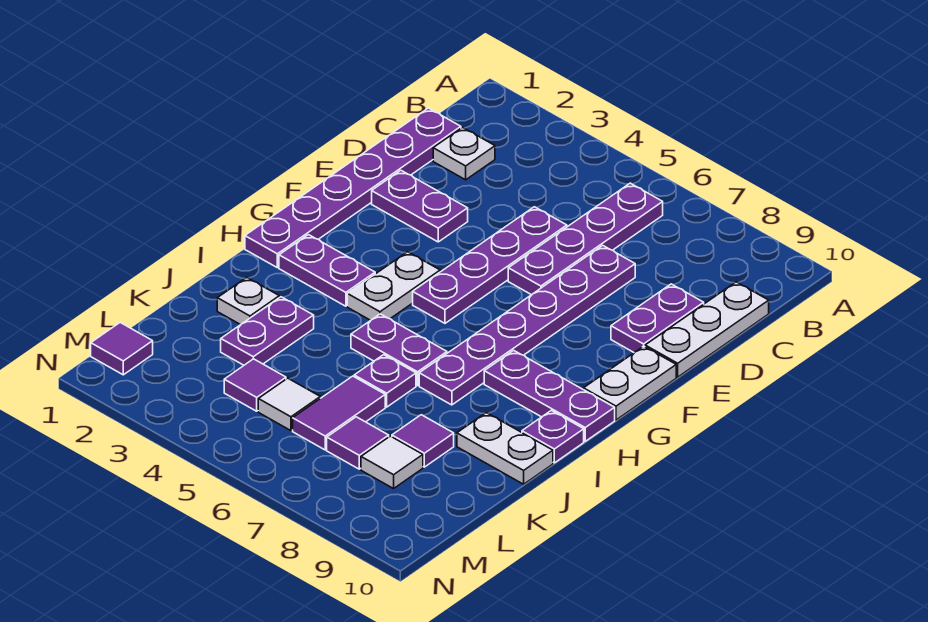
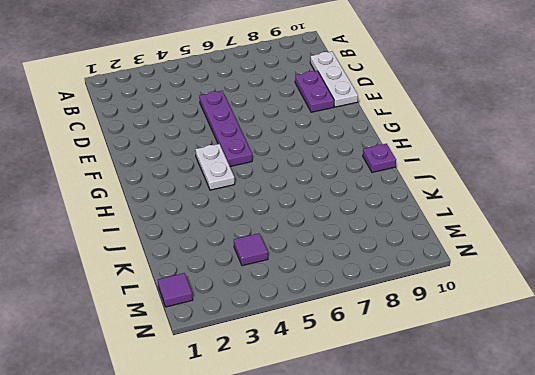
none -> purple plate B6:E6 level 1
none -> purple plate C1:H1 level 1
none -> white plate C2 level 1

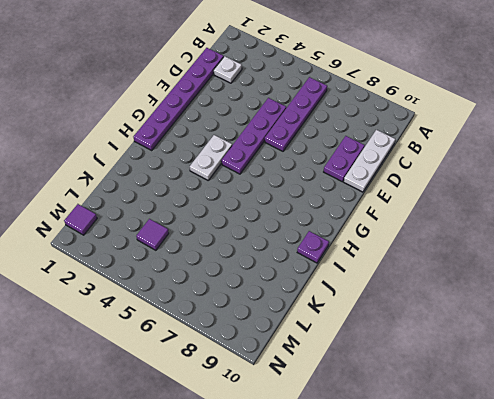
none -> purple plate D7:I7 level 1
none -> purple plate E2:E3 level 1
none -> white plate F10:G10 level 1

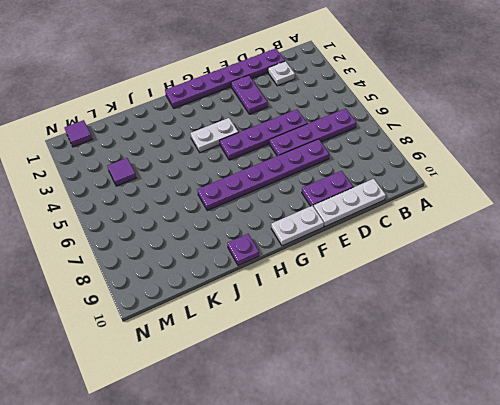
none -> purple plate H2:H3 level 1
none -> purple plate H8:H10 level 1
none -> purple plate I5:I6 level 1

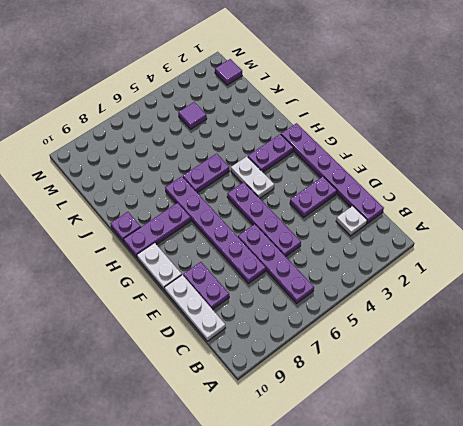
none -> white plate J2 level 1
none -> purple plate J3:K3 level 1
none -> purple plate J6 level 1

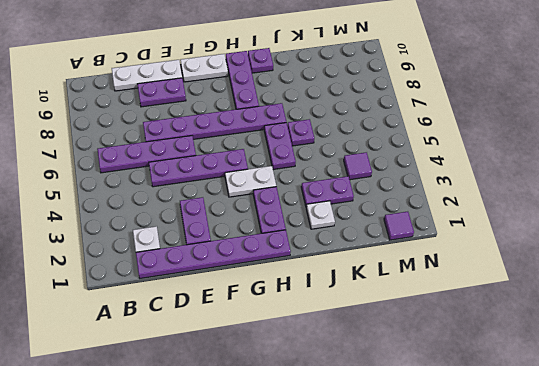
none -> white plate J9:J10 level 1
none -> purple tile K6:L6 level 1
none -> purple tile K8 level 1

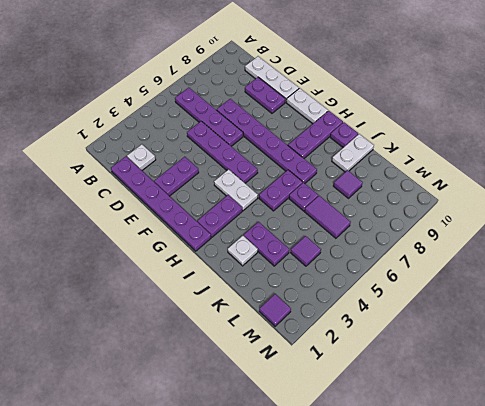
none -> white tile L5 level 1
none -> purple tile L7 level 1
none -> white tile L8 level 1

